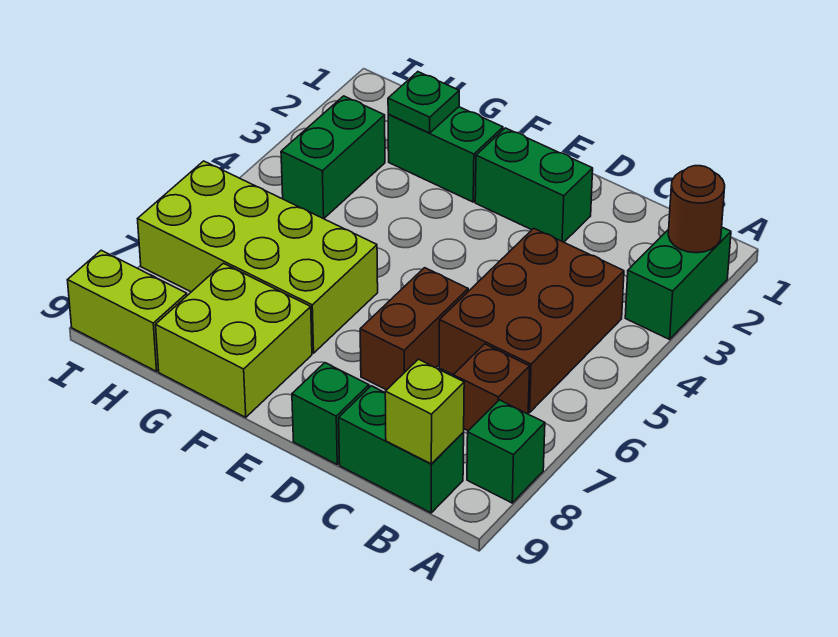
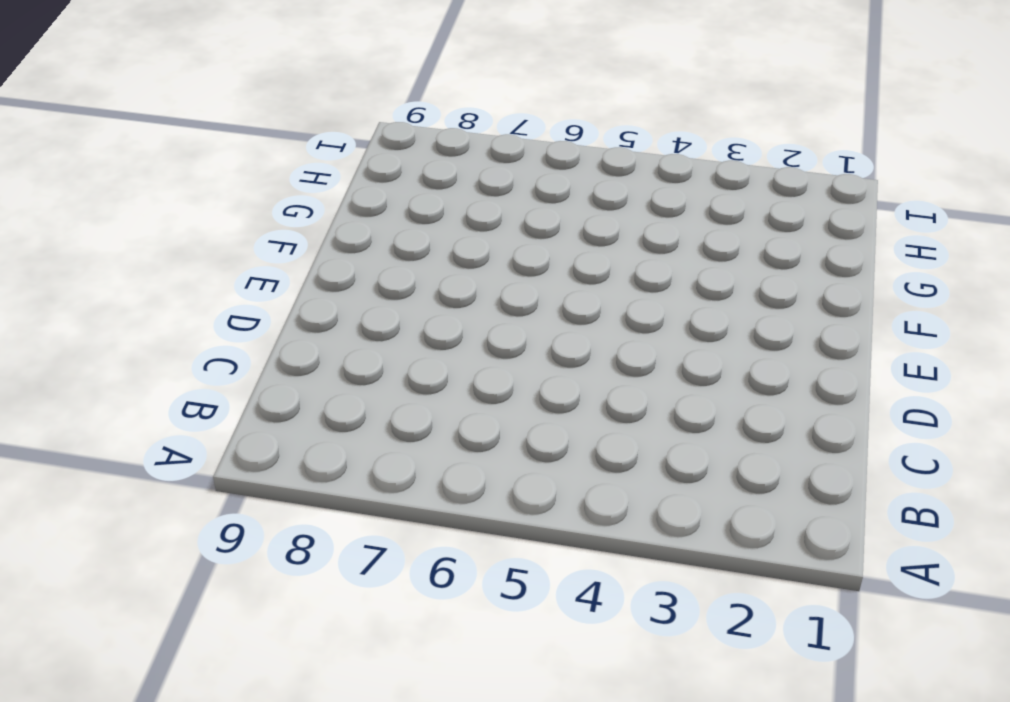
none -> green brick A2:A3 level 1
none -> green brick A8 level 1
none -> brown brick B4:C6 level 1

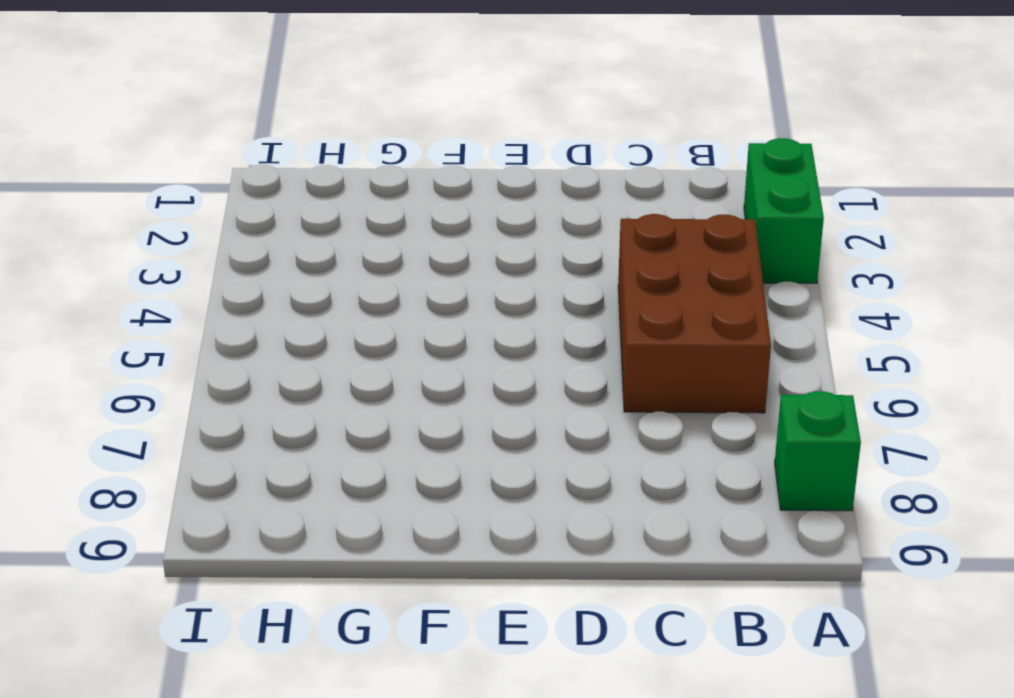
none -> brown brick B7 level 1
none -> green brick B9:C9 level 1
none -> green brick D2:E2 level 1

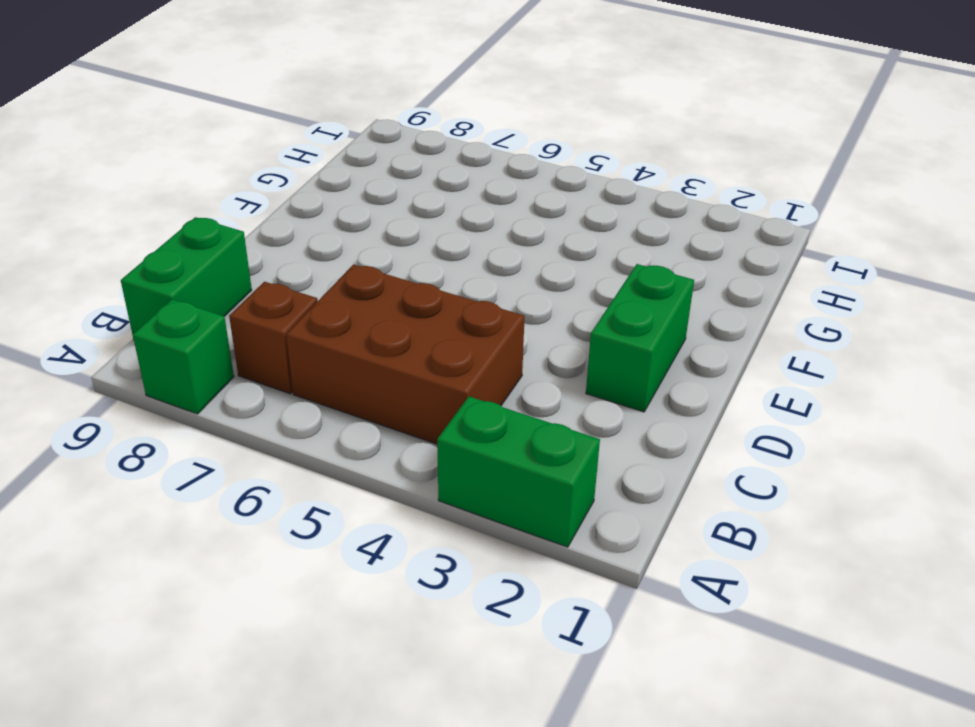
none -> brown brick D6:D7 level 1
none -> green brick D9 level 1
none -> green brick F2:G2 level 1

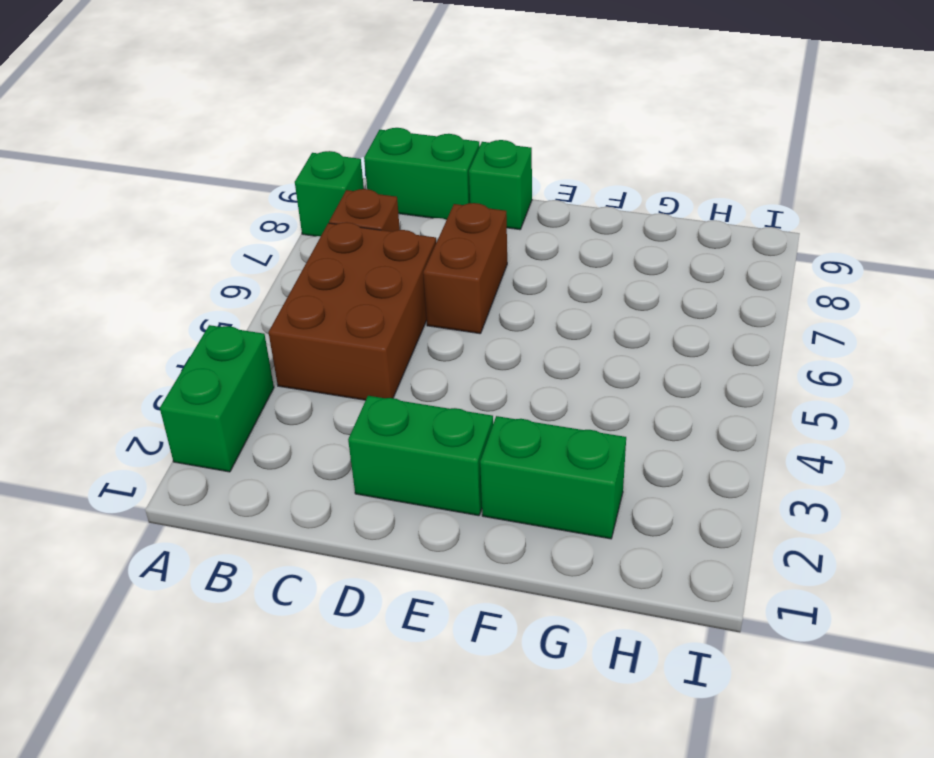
none -> lime brick F6:I7 level 1
none -> lime brick F8:G9 level 1
none -> green brick H3:H4 level 1

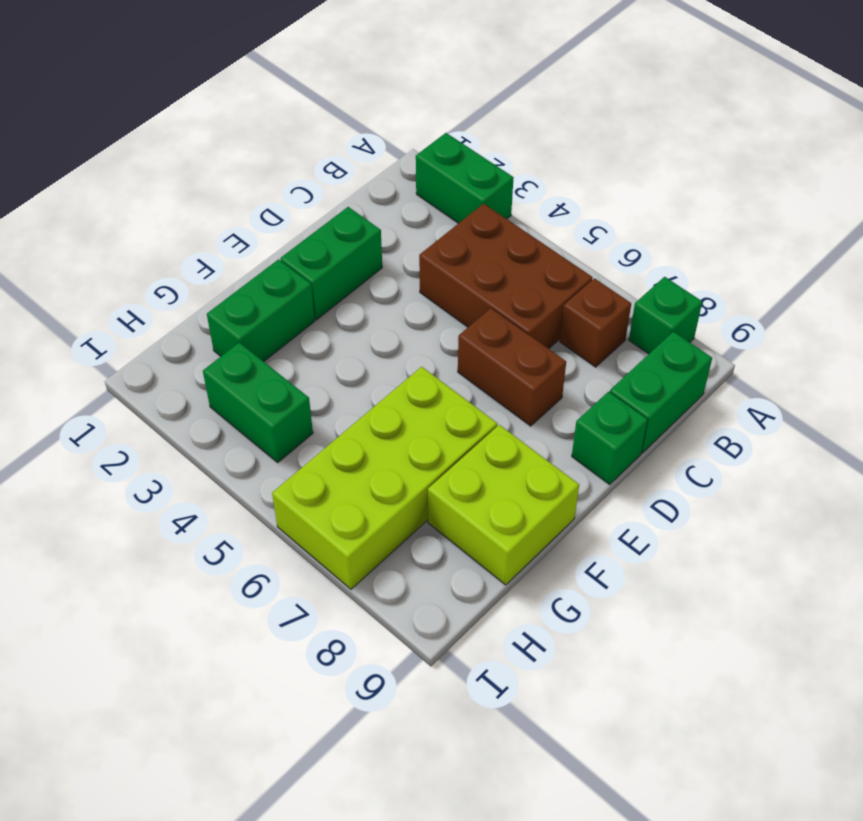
none -> lime brick H9:I9 level 1
none -> brown round brick A2 level 2
none -> lime brick B9 level 2

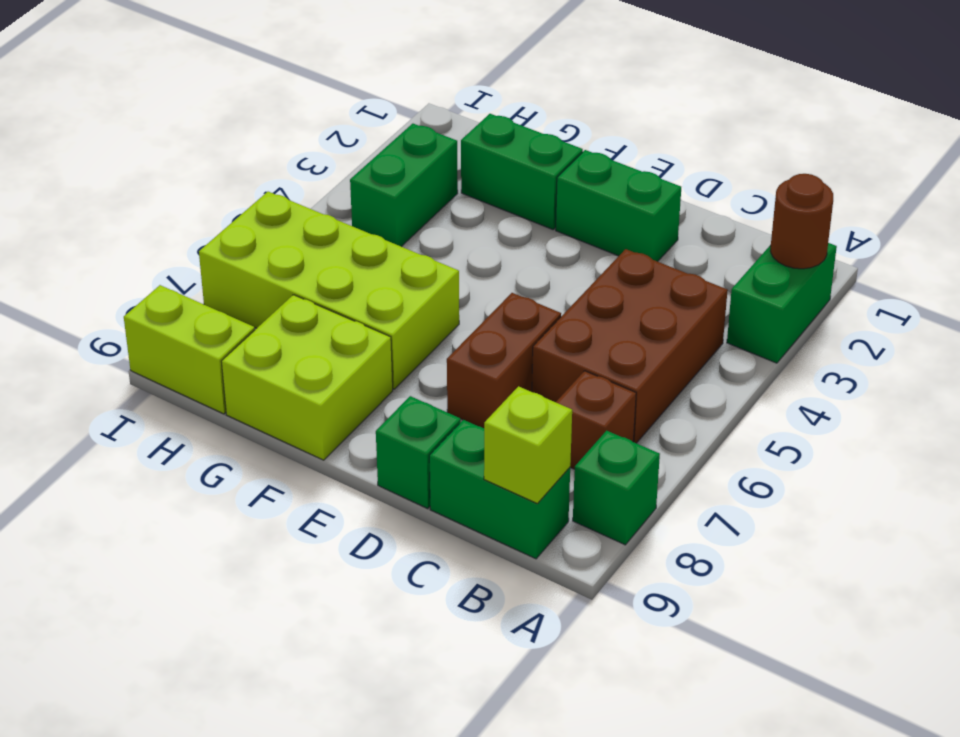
none -> green plate G2 level 2

